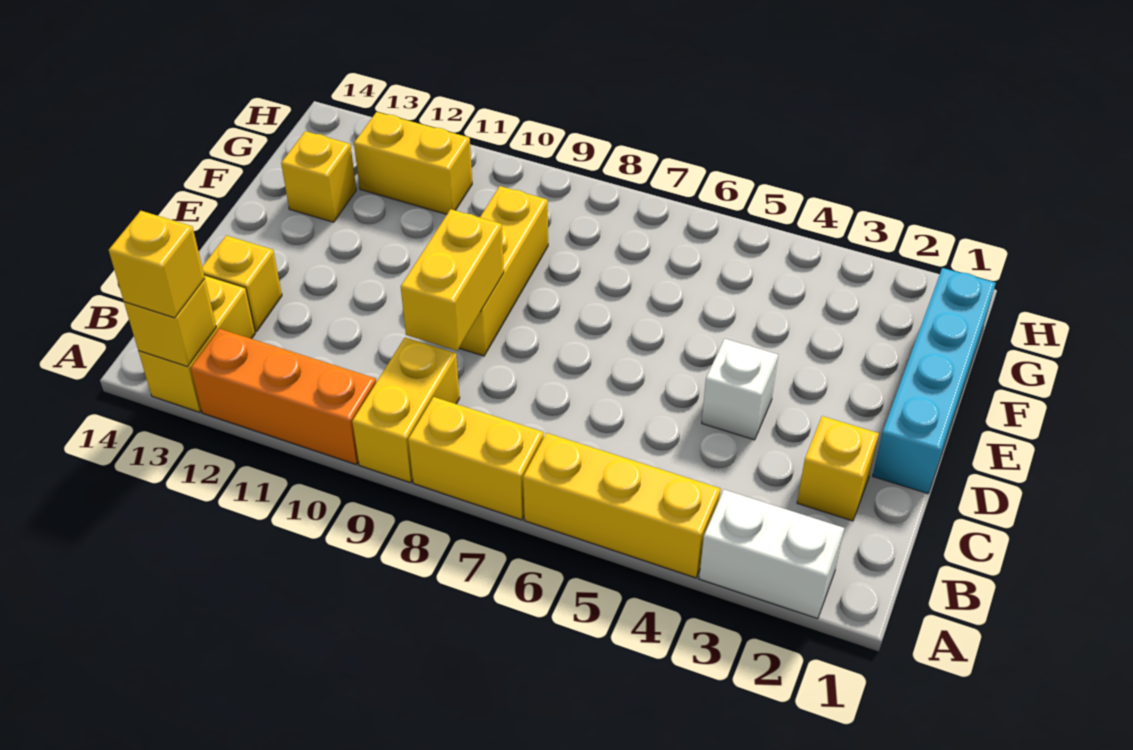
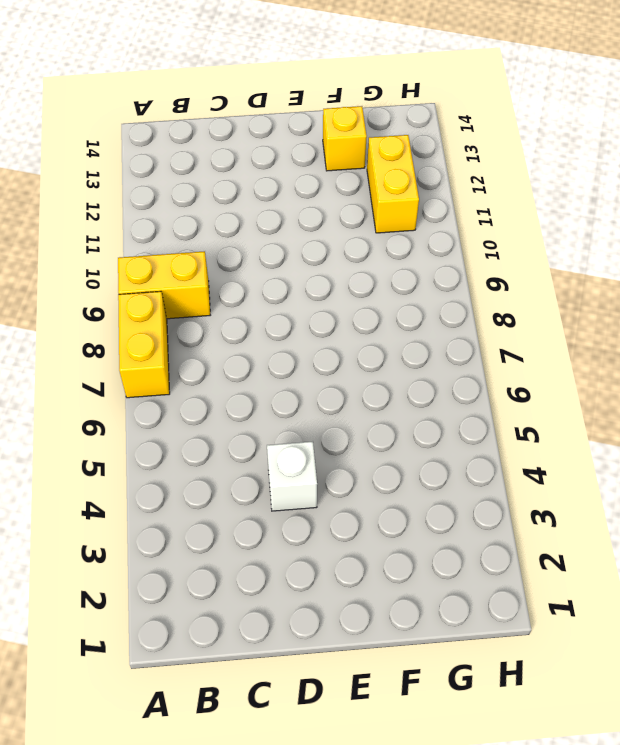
none -> white brick A2:A3 level 1
none -> yellow brick A4:A6 level 1
none -> orange brick A10:A12 level 1

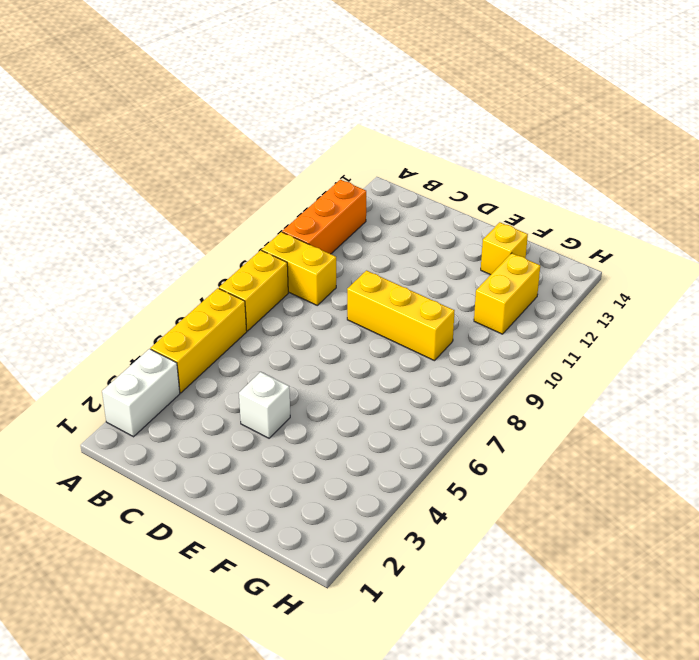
none -> yellow brick A13:B13 level 1
none -> yellow brick C2 level 1
none -> yellow brick C13 level 1

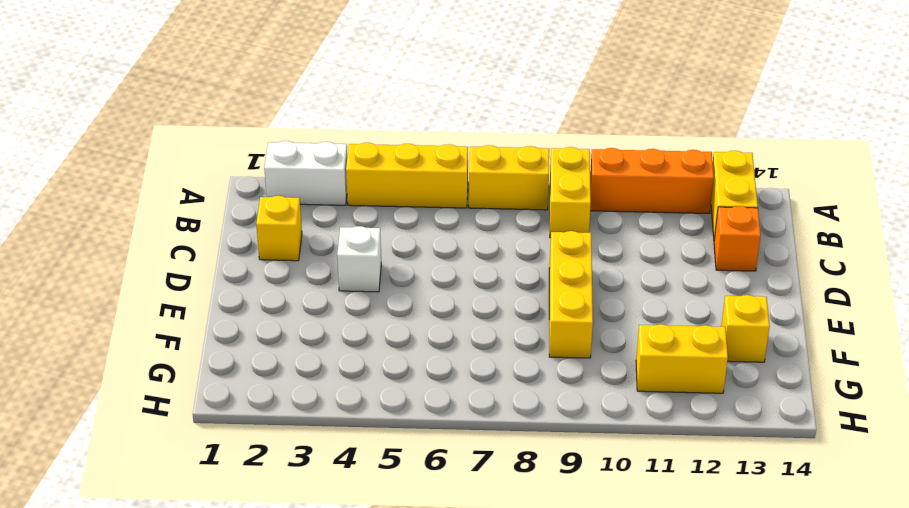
orange brick C13 level 1 -> yellow brick C13 level 1
none -> cyan brick D1:G1 level 1
none -> yellow brick A13 level 2
none -> yellow brick C9:D9 level 2

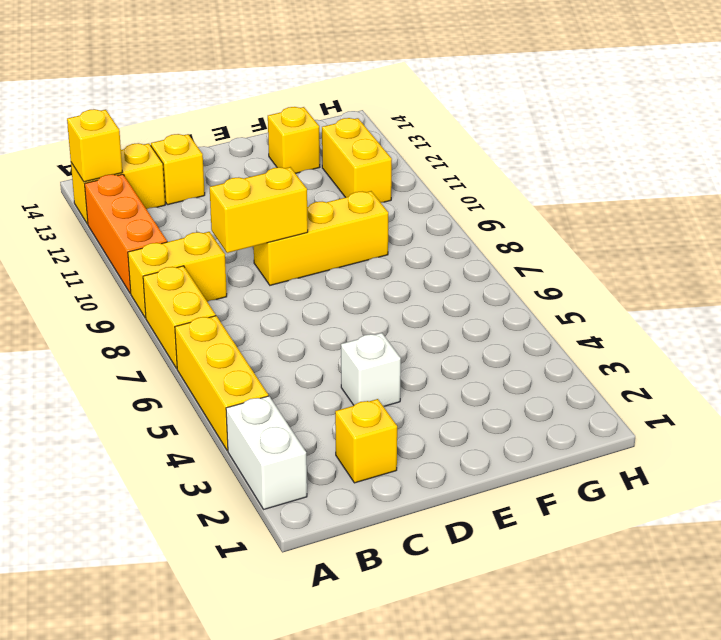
none -> cyan brick D1:G1 level 1
none -> yellow brick A13 level 3

